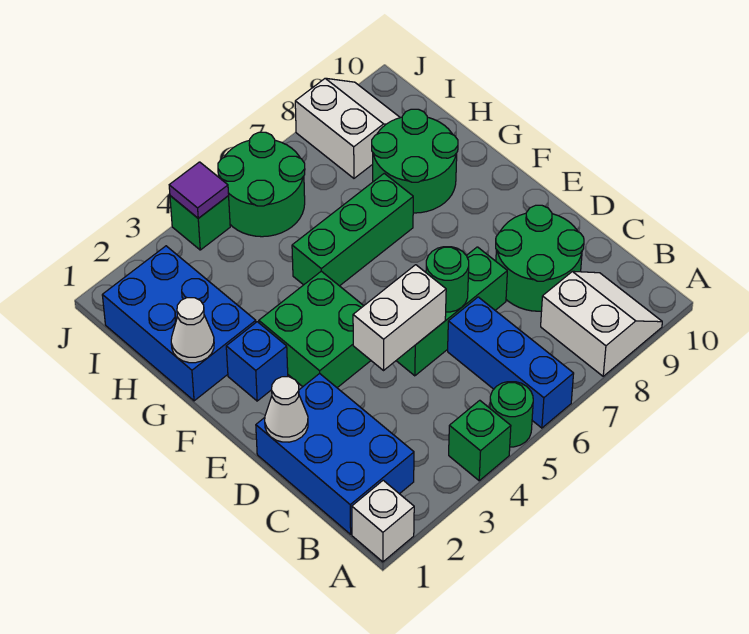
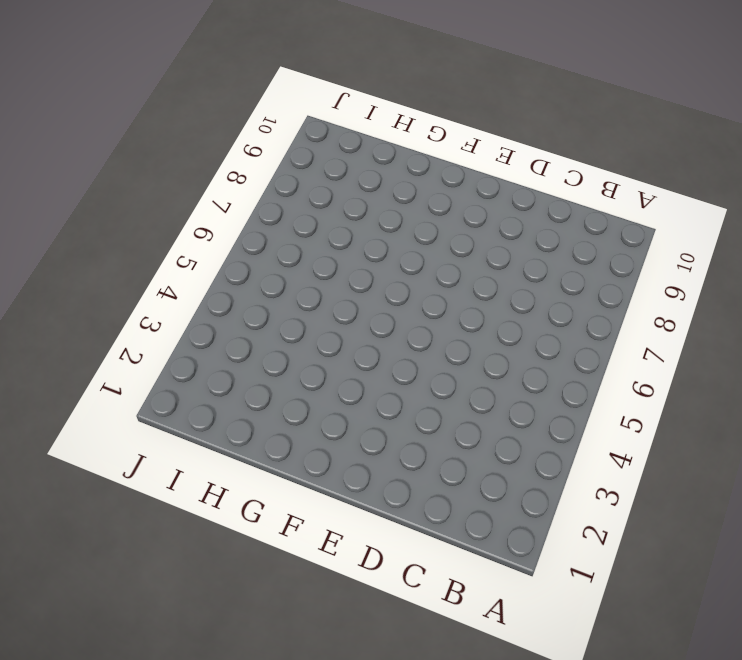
none -> white brick A1 level 1
none -> green brick A4 level 1
none -> green round brick A5 level 1

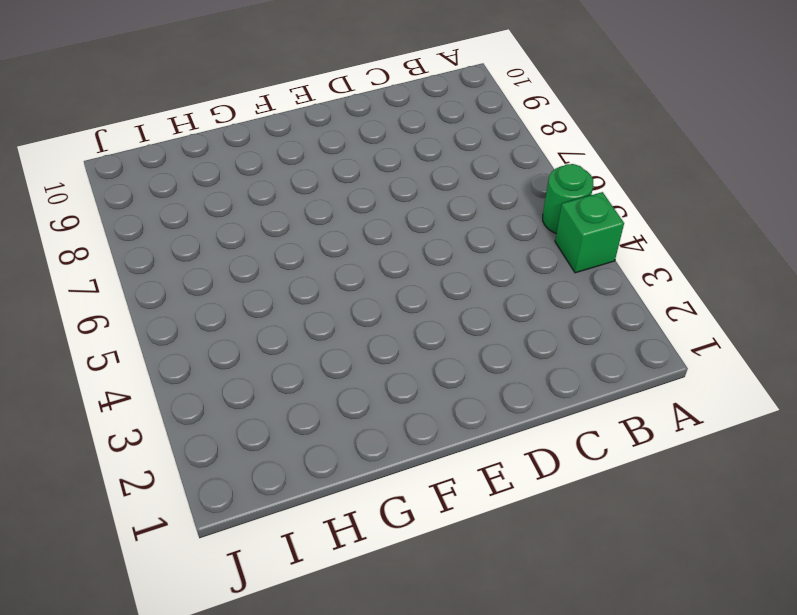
none -> white brick A1 level 1
none -> blue brick A6:C6 level 1
none -> white slope A8:B9 level 1 top 8

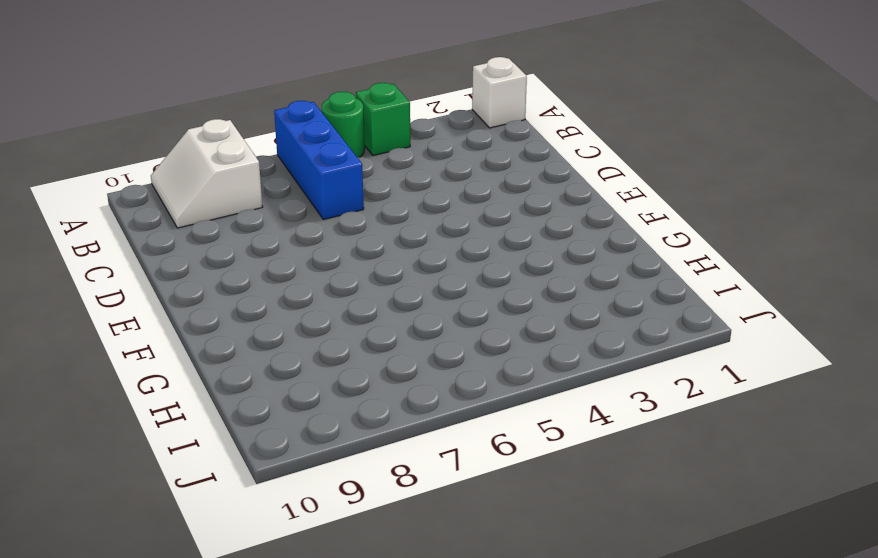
none -> blue brick B1:D2 level 1
none -> green round brick C8:D9 level 1
none -> green brick D5:D7 level 1

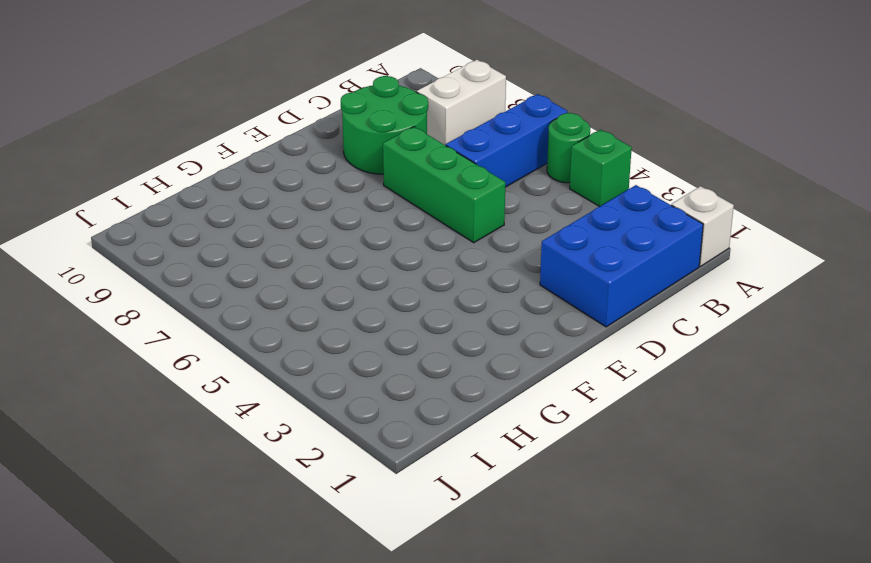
none -> green brick E3:F4 level 1
none -> blue brick F2 level 1
none -> blue brick G1:I2 level 1

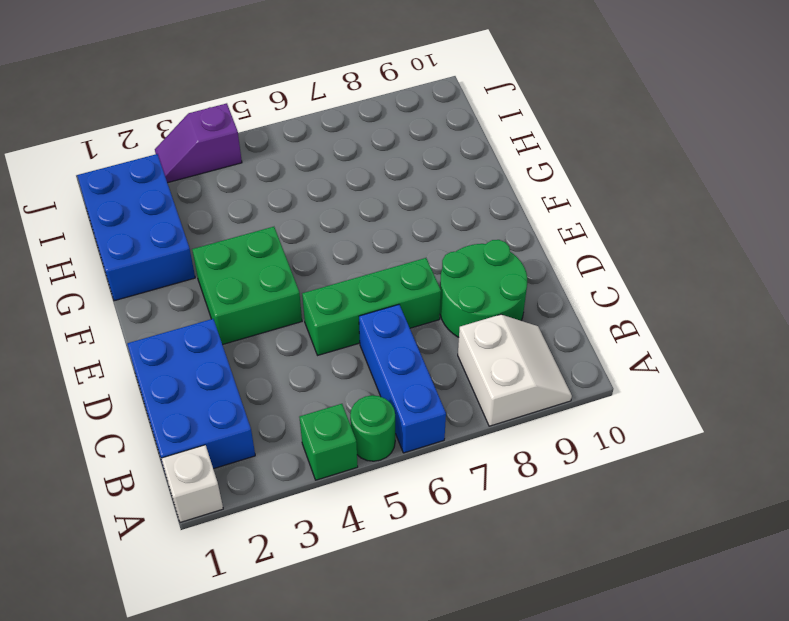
purple slope J3:J4 level 1 top 4 -> green brick J4 level 1
none -> blue brick F2 level 1
none -> green brick G5:G7 level 1
none -> green round brick G8:H9 level 1

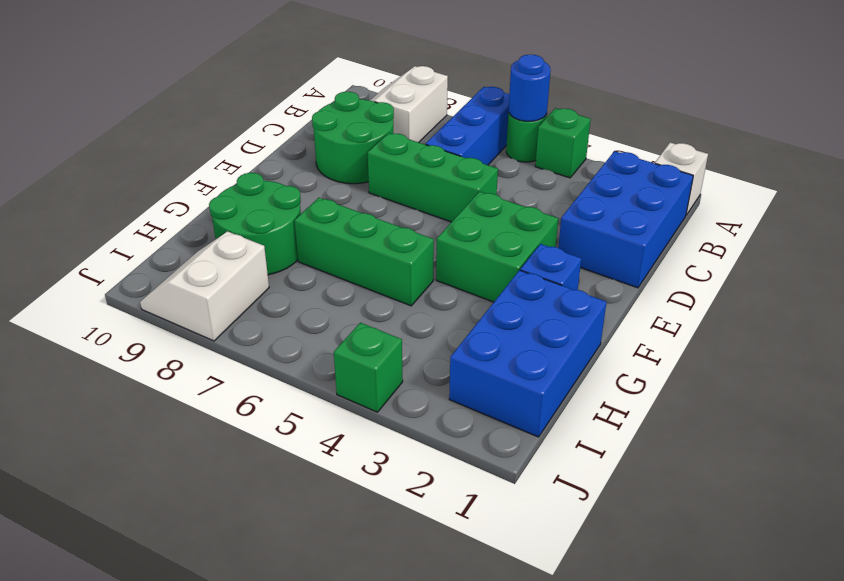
blue round brick A5 level 2 -> none
none -> green round brick I5:J6 level 1
none -> white cone D1 level 2
none -> white brick D4:D5 level 2

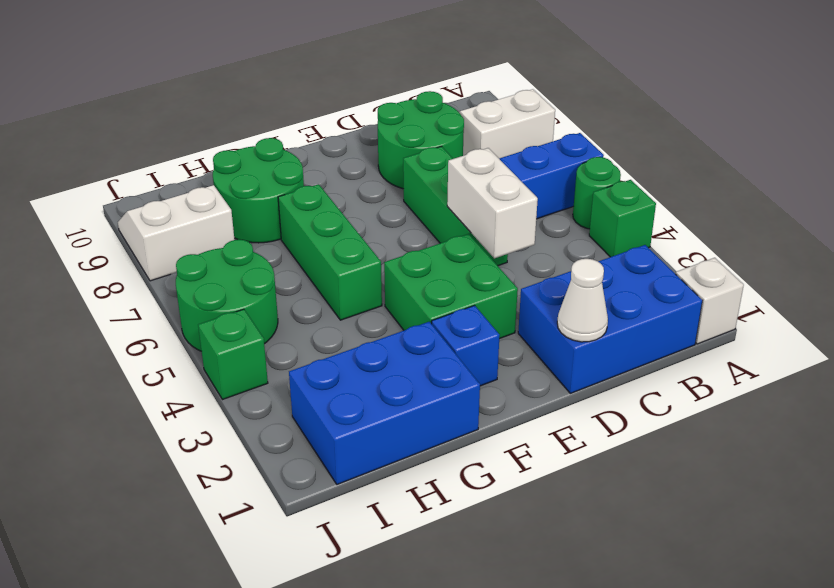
none -> green round brick D6 level 2
none -> white cone G1 level 2
none -> purple tile J4 level 2

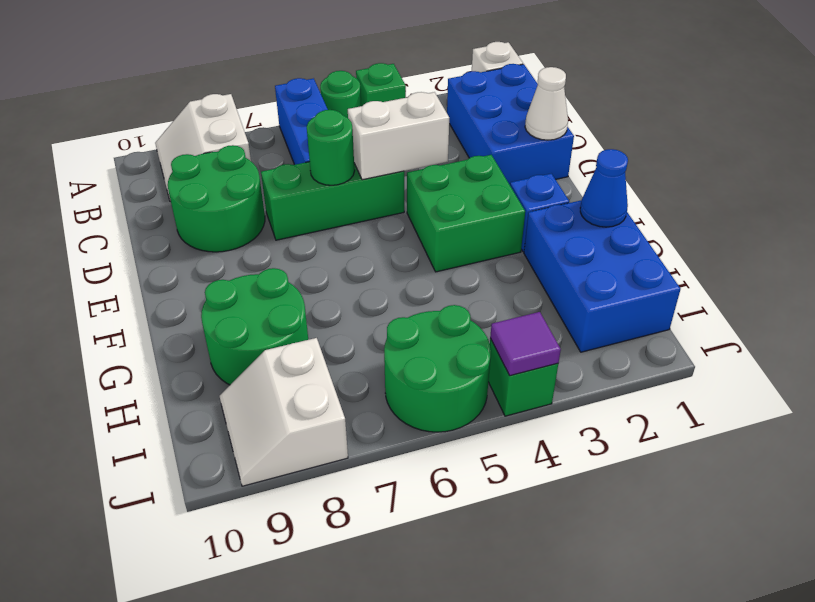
blue cone G1 level 2 -> white cone G1 level 2
none -> green brick G5:G7 level 1

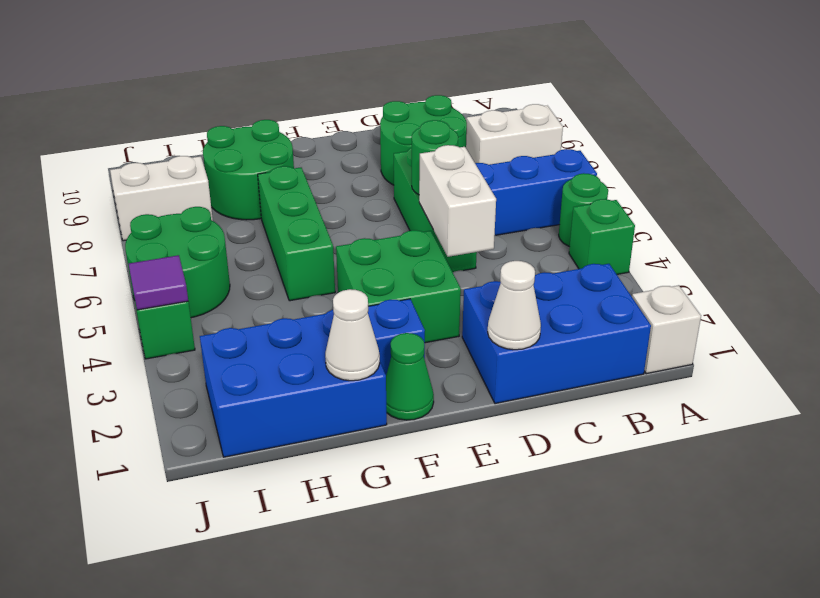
green cone F1 level 1 -> none

